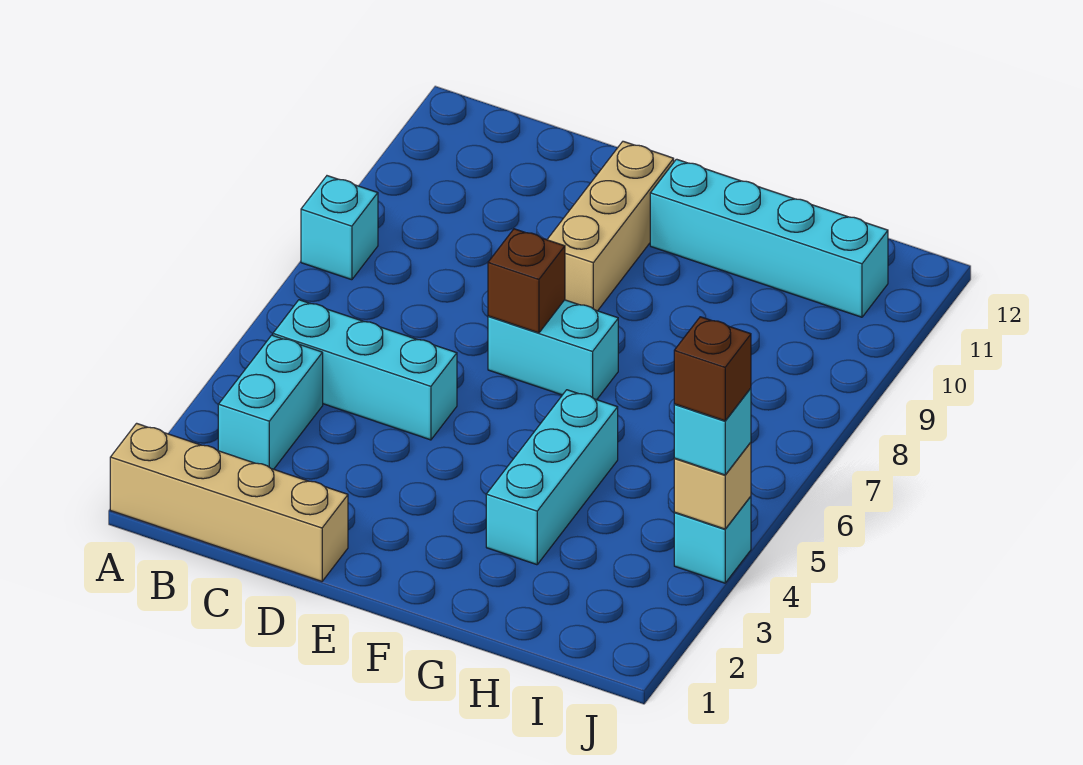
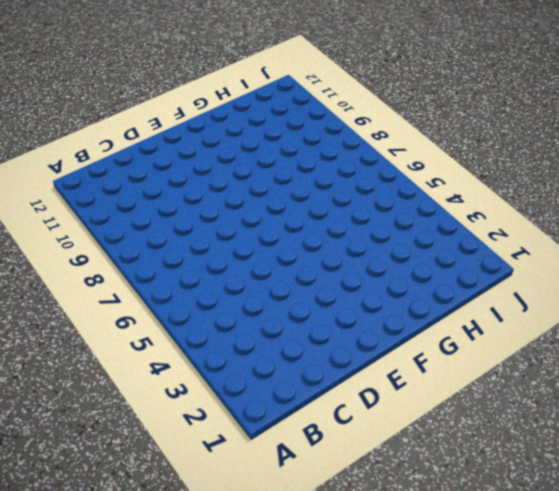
none -> tan brick A1:D1 level 1
none -> cyan brick A8 level 1
none -> cyan brick B3:B4 level 1

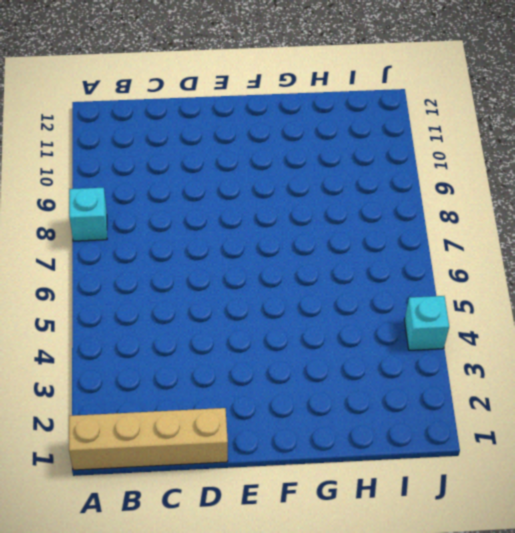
none -> cyan brick B3:B4 level 1
none -> cyan brick B5:D5 level 1
none -> cyan brick E7:F7 level 1

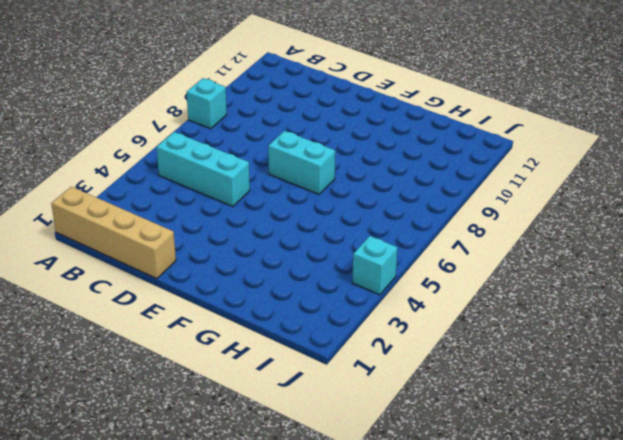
none -> cyan brick B3:B4 level 1
none -> tan brick E9:E11 level 1
none -> cyan brick F11:I11 level 1

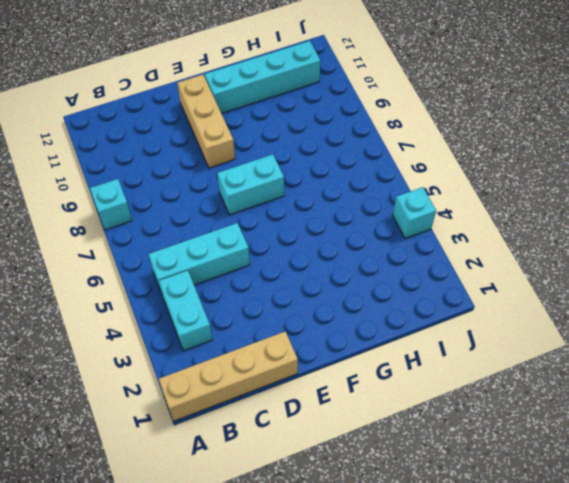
none -> cyan brick G3:G5 level 1
none -> brown brick E7 level 2
none -> tan brick J4 level 2

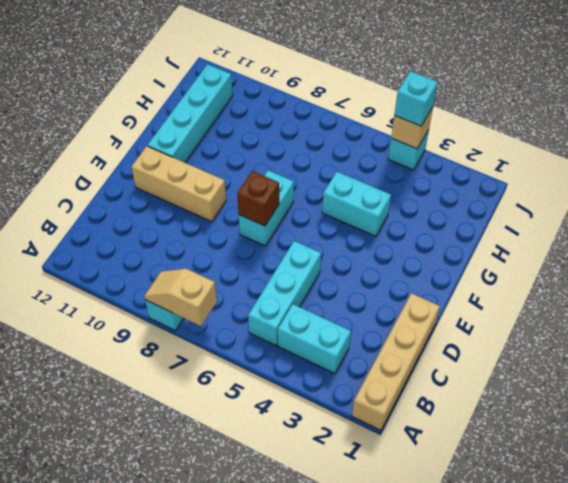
tan slope A7:A8 level 2 top 7 -> none
cyan brick G4:G5 level 1 -> cyan brick G3:G5 level 1
none -> brown brick J4 level 4

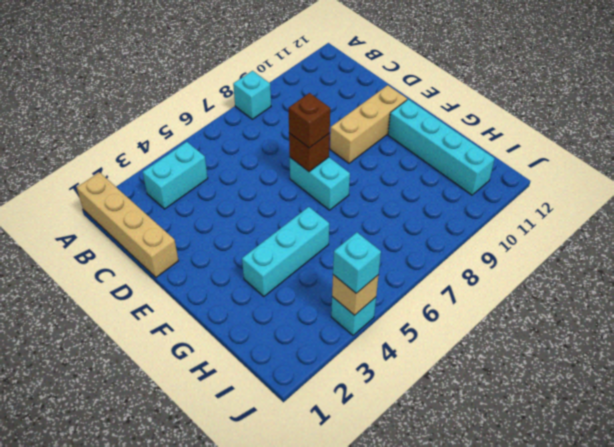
brown brick E7 level 3 -> brown brick J4 level 4
none -> cyan brick B5:D5 level 1

